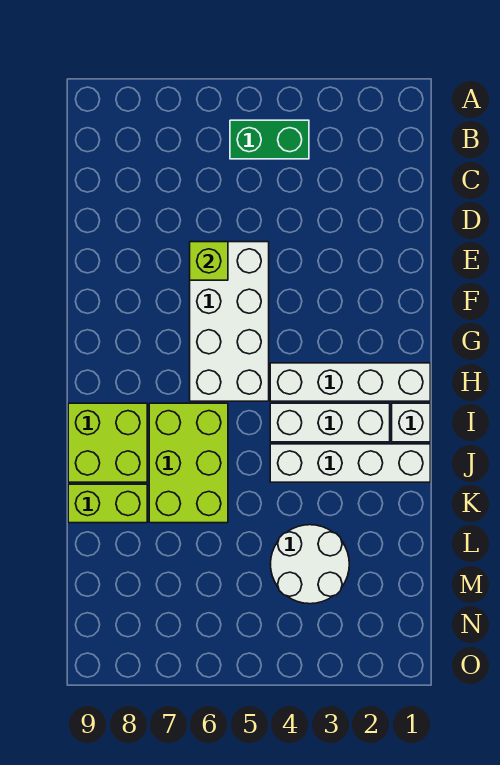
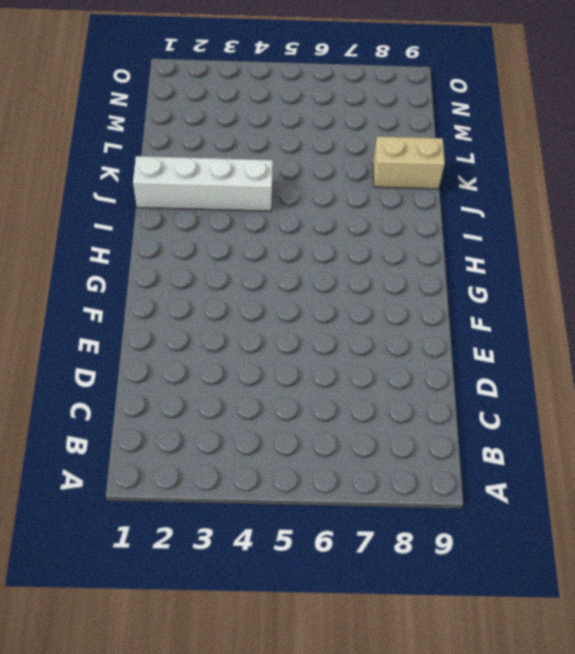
tan brick K8:K9 level 1 -> lime brick K8:K9 level 1
none -> green brick B4:B5 level 1
none -> white brick E5:H6 level 1

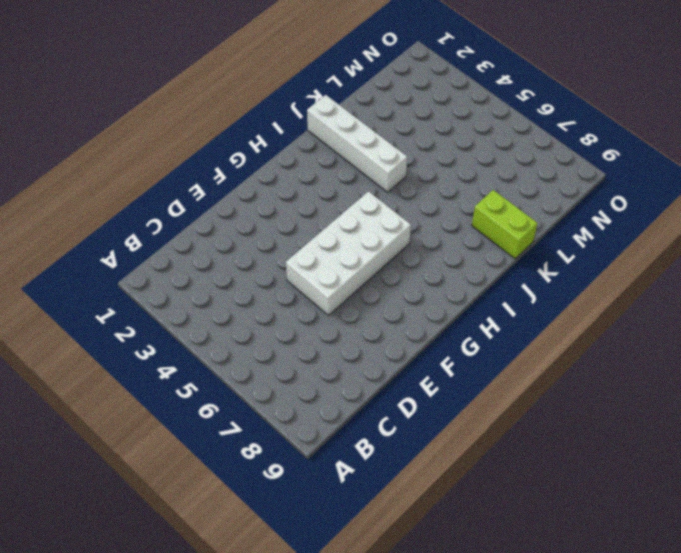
none -> green brick B4:B5 level 1
none -> white brick H1:H4 level 1

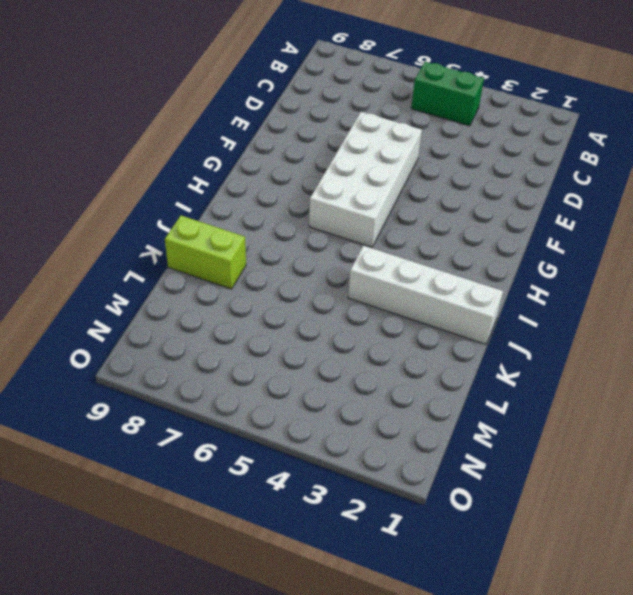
none -> white brick H1:H4 level 1
none -> white brick I1 level 1

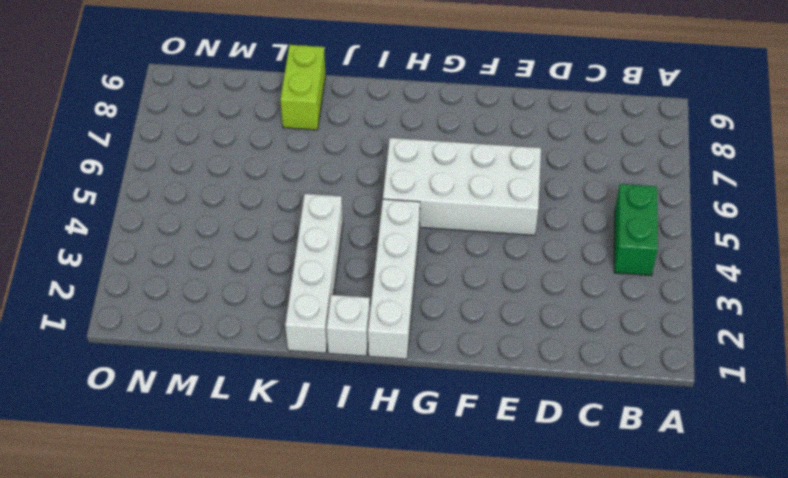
none -> white brick I2:I4 level 1
none -> lime brick I6:K7 level 1

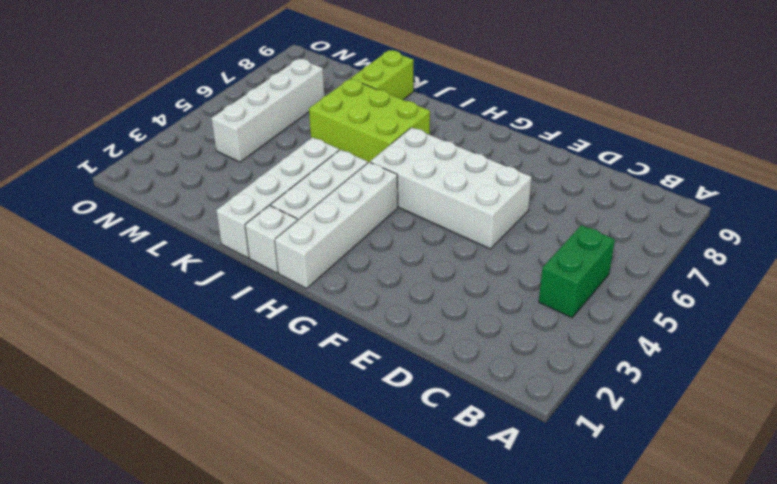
white brick M4:M7 level 1 -> white round brick L3:M4 level 1
none -> lime brick I8:J9 level 1
none -> lime brick E6 level 2

